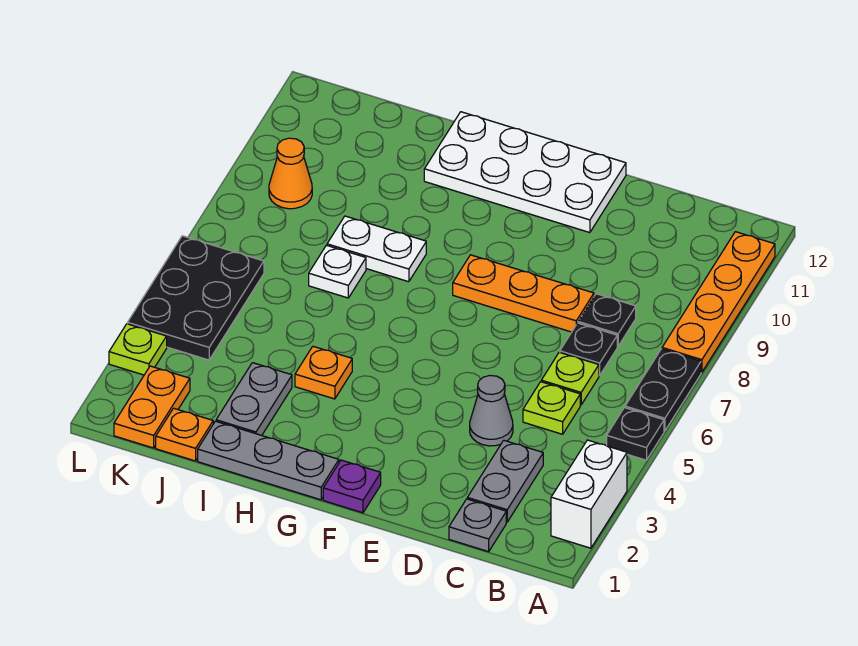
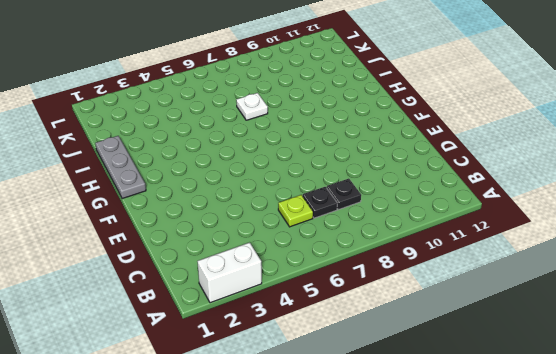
none -> black plate A5 level 1
none -> black plate A6:A7 level 1
none -> orange plate A8:A11 level 1

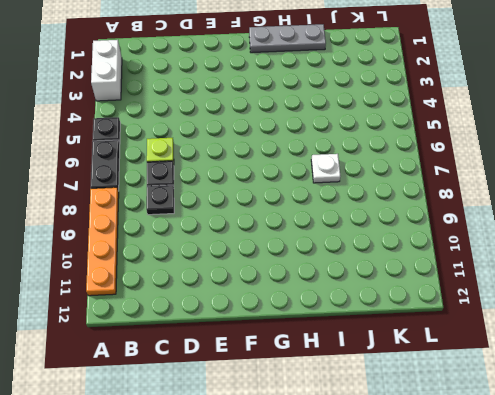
none -> grey plate C1 level 1
none -> grey plate C2:C3 level 1
none -> lime plate C5 level 1

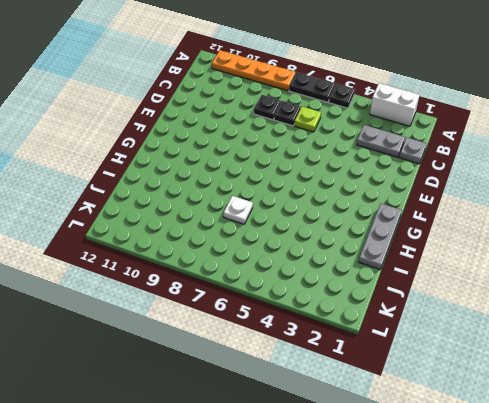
none -> lime plate C5 level 1
none -> grey cone D4 level 1
none -> orange plate D8:F8 level 1

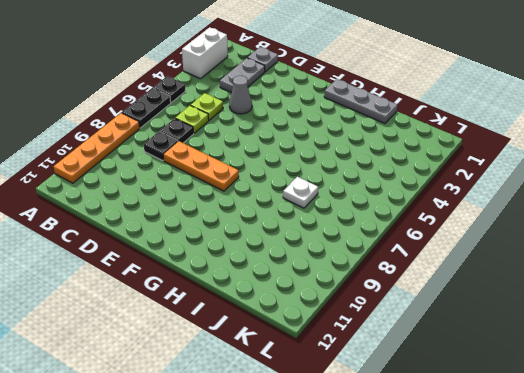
none -> white plate E11:H12 level 1
none -> purple plate F1 level 1
none -> orange plate H4 level 1

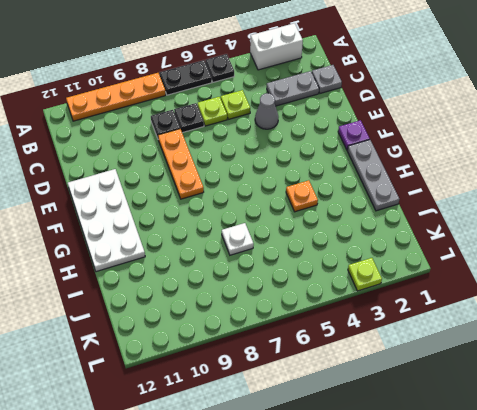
none -> white plate H8:I8 level 1
none -> grey plate I2:I3 level 1
none -> orange plate J1 level 1

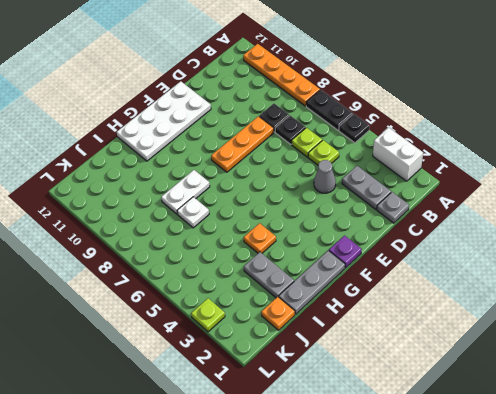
none -> orange plate K1:K2 level 1
none -> black plate K4:L6 level 1
none -> orange cone K9 level 1

